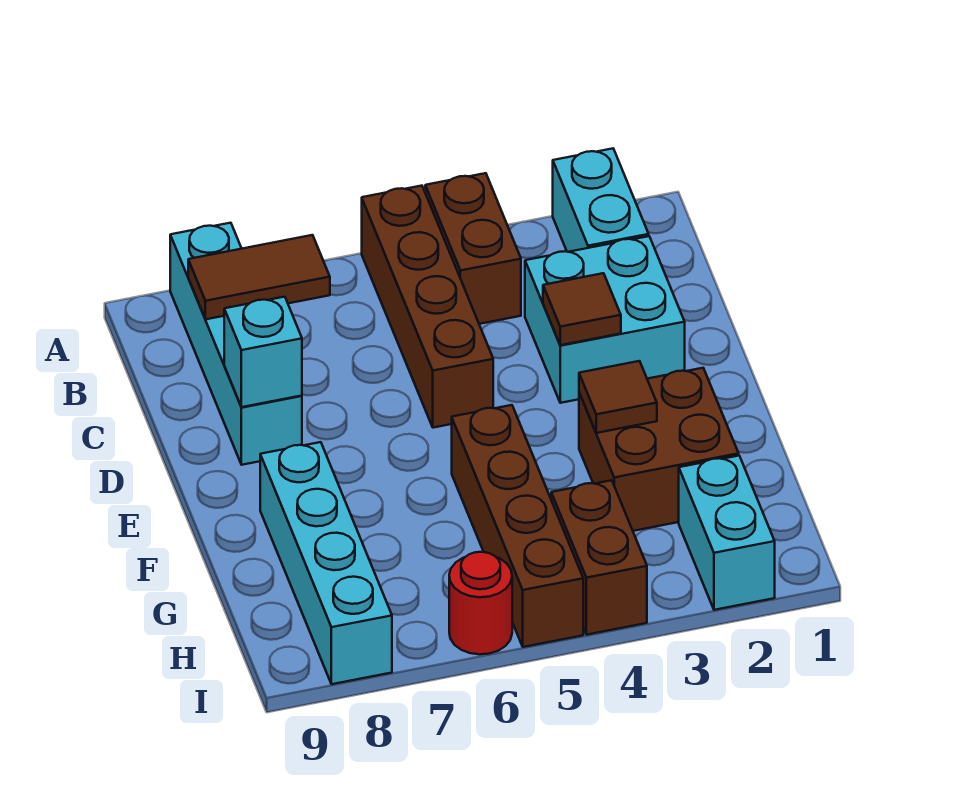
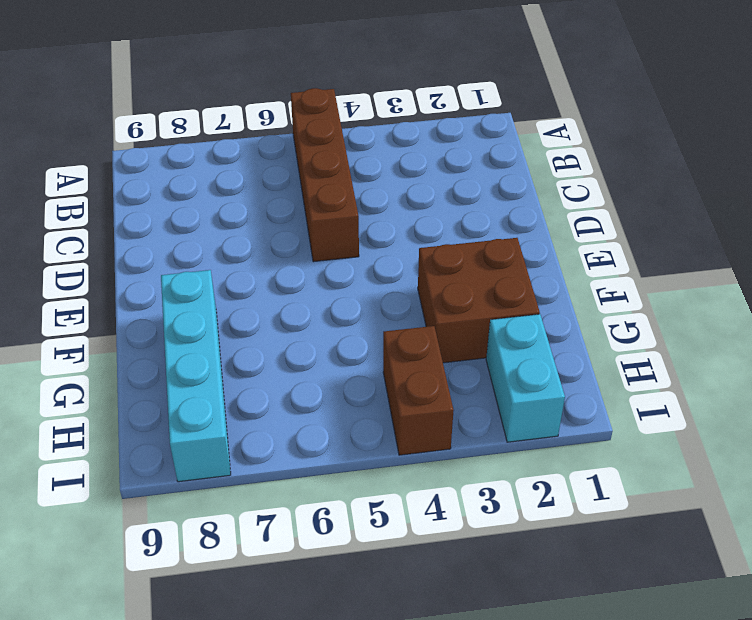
none -> cyan brick A2:B2 level 1
none -> brown brick A4:B4 level 1
none -> cyan brick A8:D8 level 1

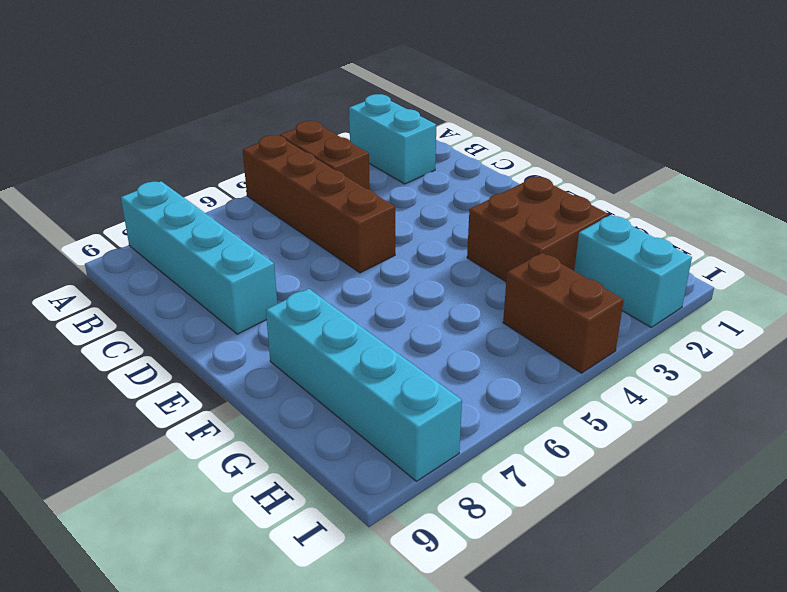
none -> cyan brick C2:D3 level 1
none -> brown brick F5:I5 level 1
none -> red round brick I6 level 1

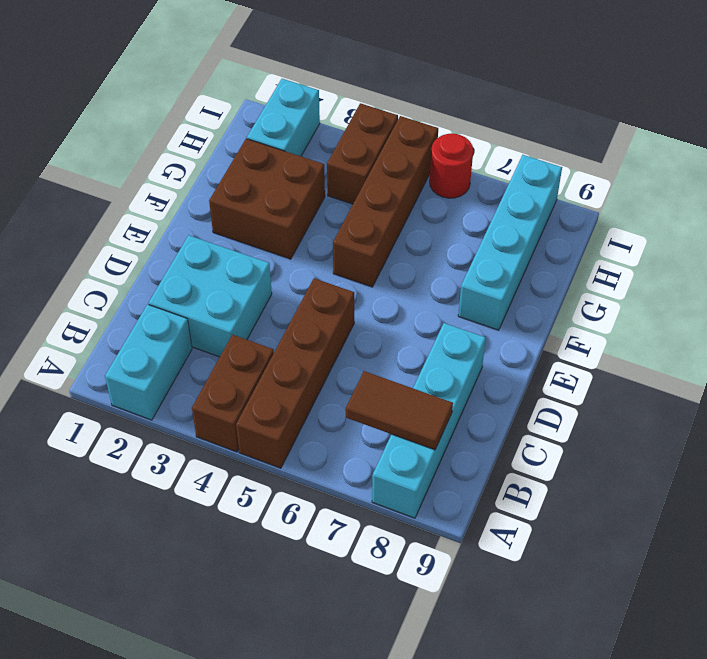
none -> brown tile D3 level 2
none -> cyan brick D8 level 2
none -> brown tile F3 level 2

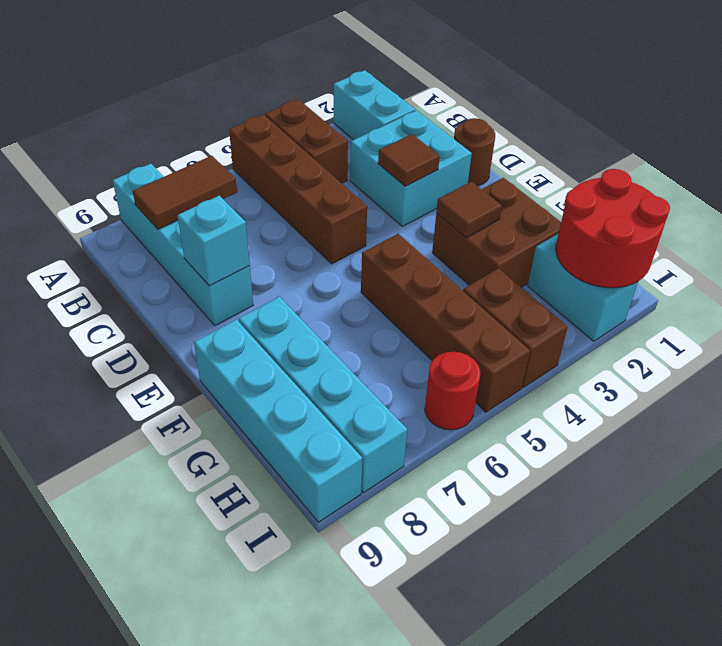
brown round brick D1 level 1 -> none
cyan brick F9:I9 level 1 -> none
red round brick H1:I2 level 2 -> none

